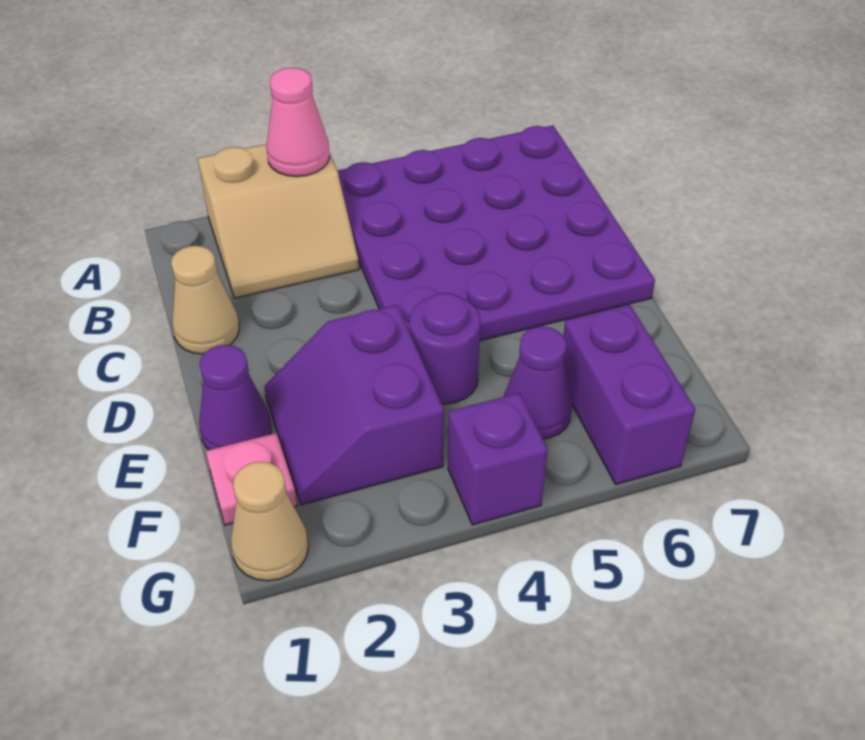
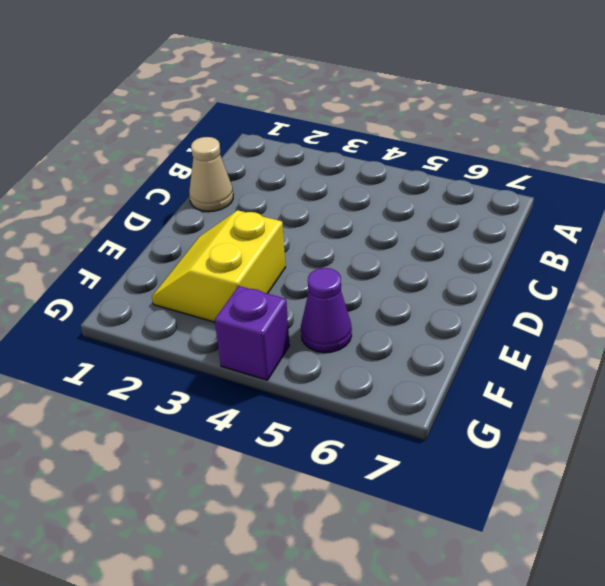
yellow slope E2:F3 level 1 top 3 -> purple slope E2:F3 level 1 top 3
none -> tan slope A2:B3 level 1 top A
none -> purple plate A4:D7 level 1
none -> purple cone E1 level 1

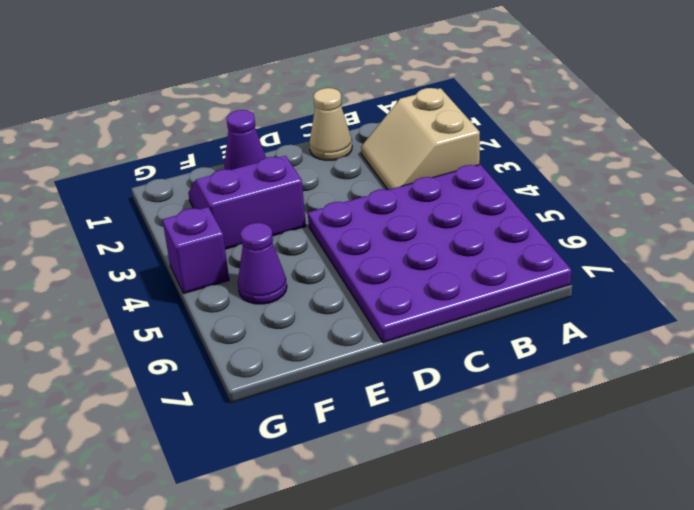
none -> purple round brick E4 level 1
none -> pink plate F1 level 1
none -> purple brick F6:G6 level 1

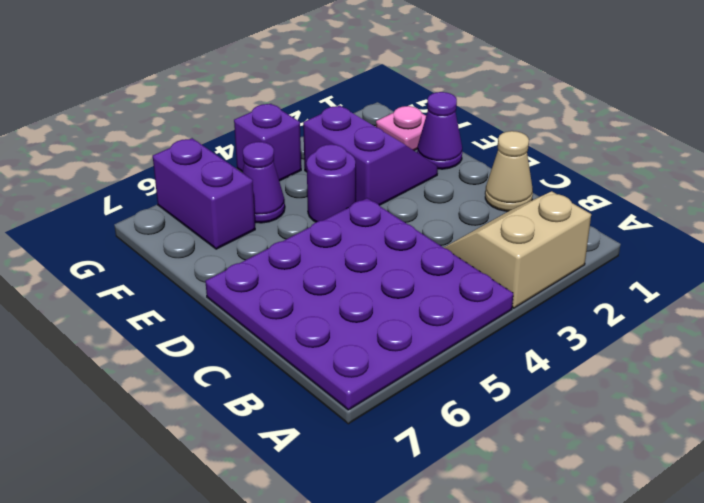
none -> tan cone G1 level 1
none -> pink cone A3 level 2

